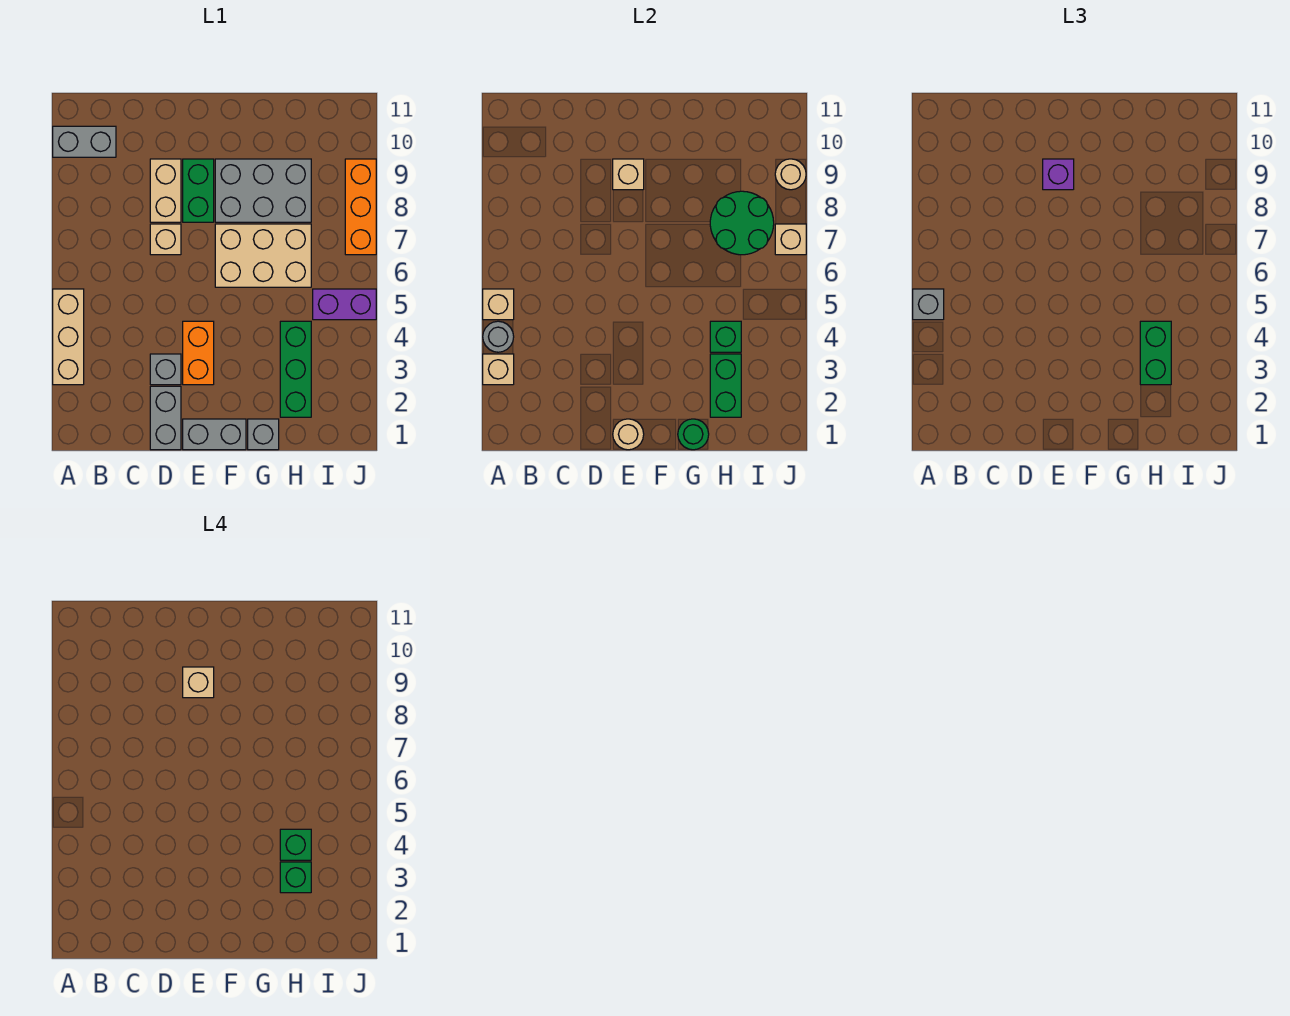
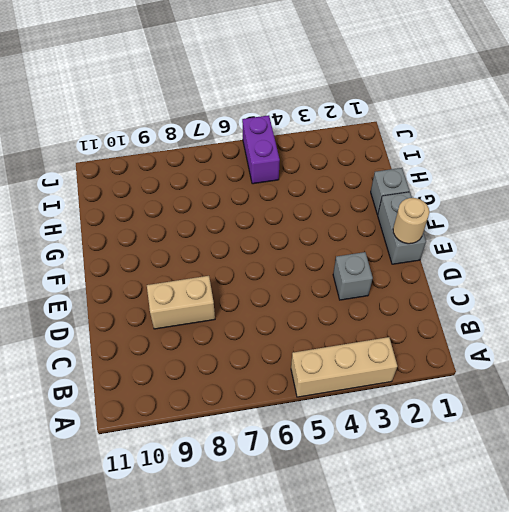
none -> grey brick A10:B10 level 1
none -> grey brick D1:D2 level 1
none -> tan brick D7 level 1
none -> orange brick E3:E4 level 1

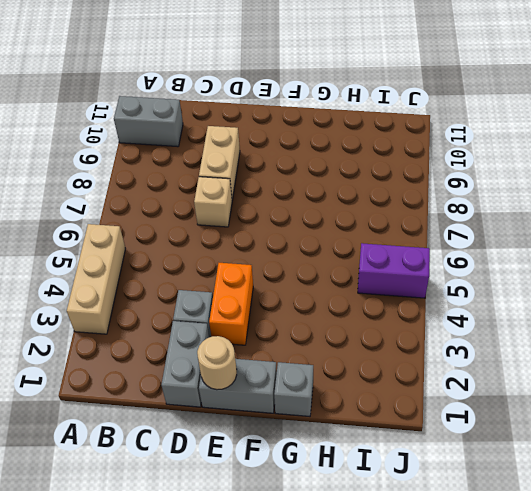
none -> green brick E8:E9 level 1
none -> tan brick F6:H7 level 1
none -> grey brick F8:H9 level 1
none -> green brick H2:H4 level 1

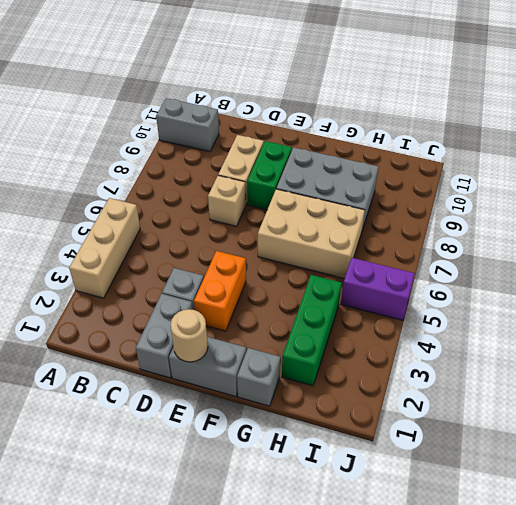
none -> orange brick J7:J9 level 1
none -> tan brick A3 level 2
none -> grey round brick A4 level 2
none -> tan brick A5 level 2

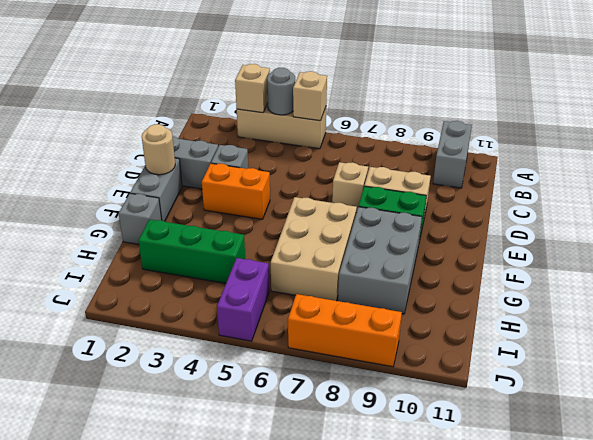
none -> tan brick E9 level 2
none -> green round brick G1 level 2
none -> green brick H2:H3 level 2
none -> green brick H4 level 2

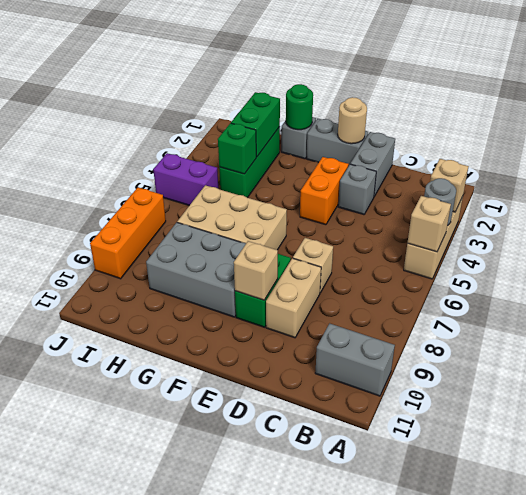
none -> green round brick H7:I8 level 2
none -> tan brick J7 level 2
none -> tan round brick J9 level 2
none -> grey brick A5 level 3

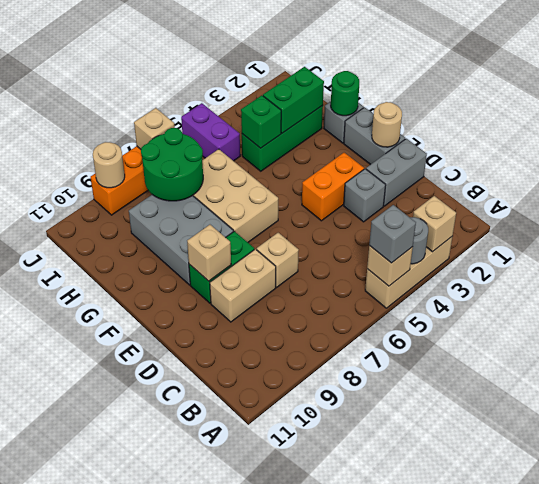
none -> grey brick A10:B10 level 1
none -> purple brick E9 level 3
none -> green brick H3:H4 level 3
none -> tan brick E9 level 4

